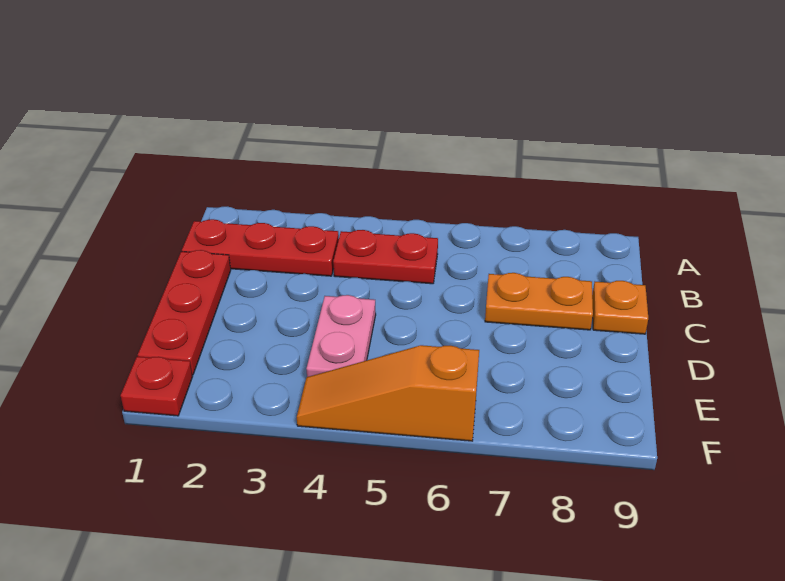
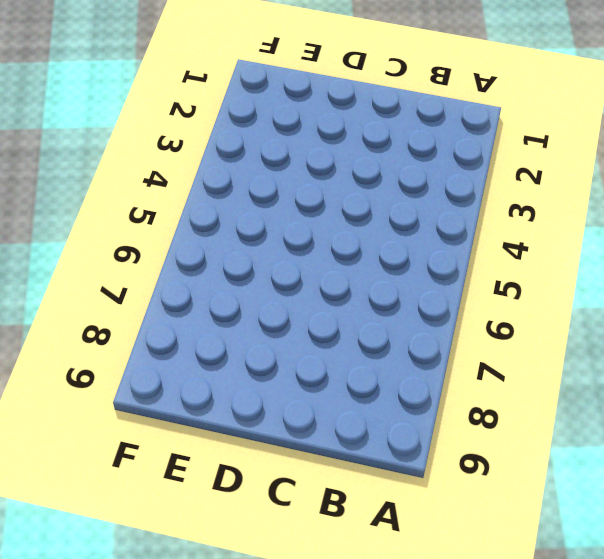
none -> red plate B1:B3 level 1
none -> red plate B4:B5 level 1

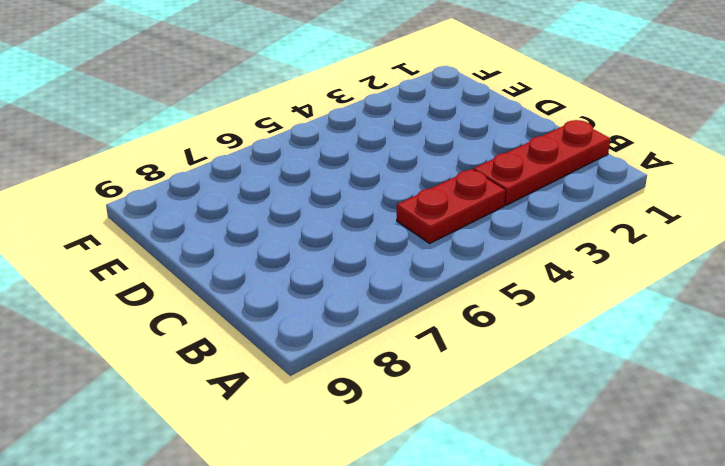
none -> red plate C1:E1 level 1
none -> orange plate C7:C8 level 1

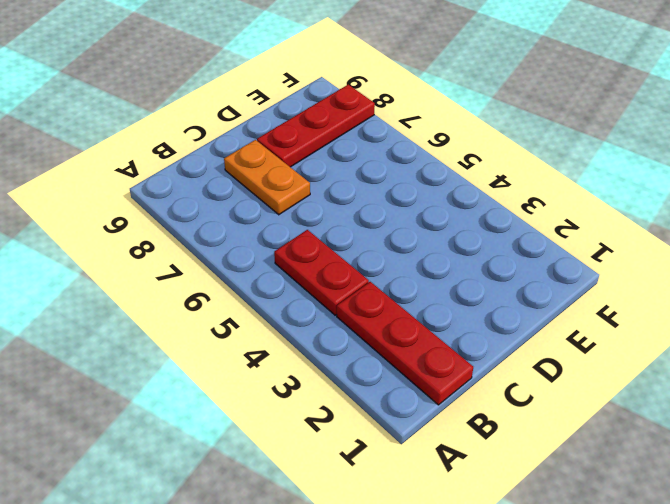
red plate D8:F8 level 1 -> red plate C1:E1 level 1
none -> orange plate C9 level 1
none -> pink plate D4:E4 level 1

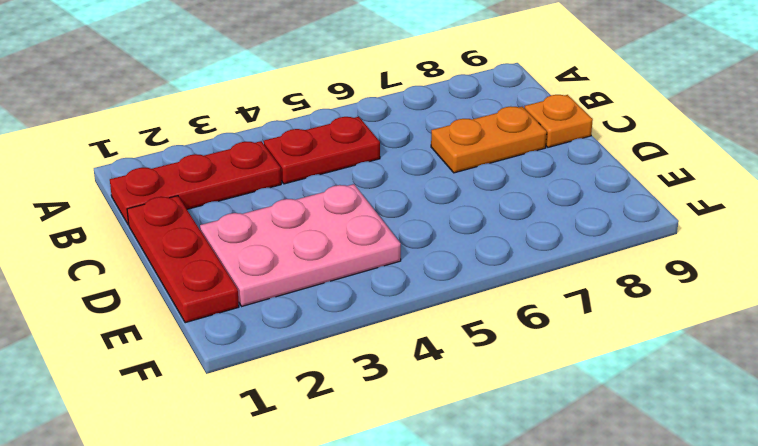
pink plate D2:E4 level 1 -> pink plate D4:E4 level 1
none -> red plate F1 level 1
none -> orange slope F4:F6 level 1 top 6

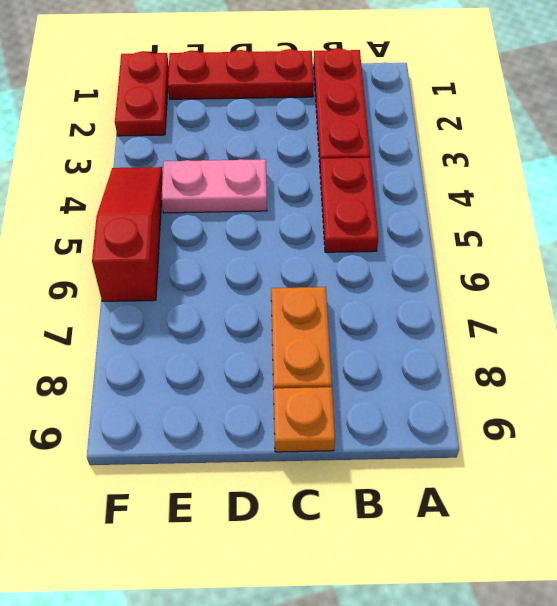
red plate F1:F2 level 1 -> red plate F1 level 1
red slope F4:F6 level 1 top 6 -> orange slope F4:F6 level 1 top 6

